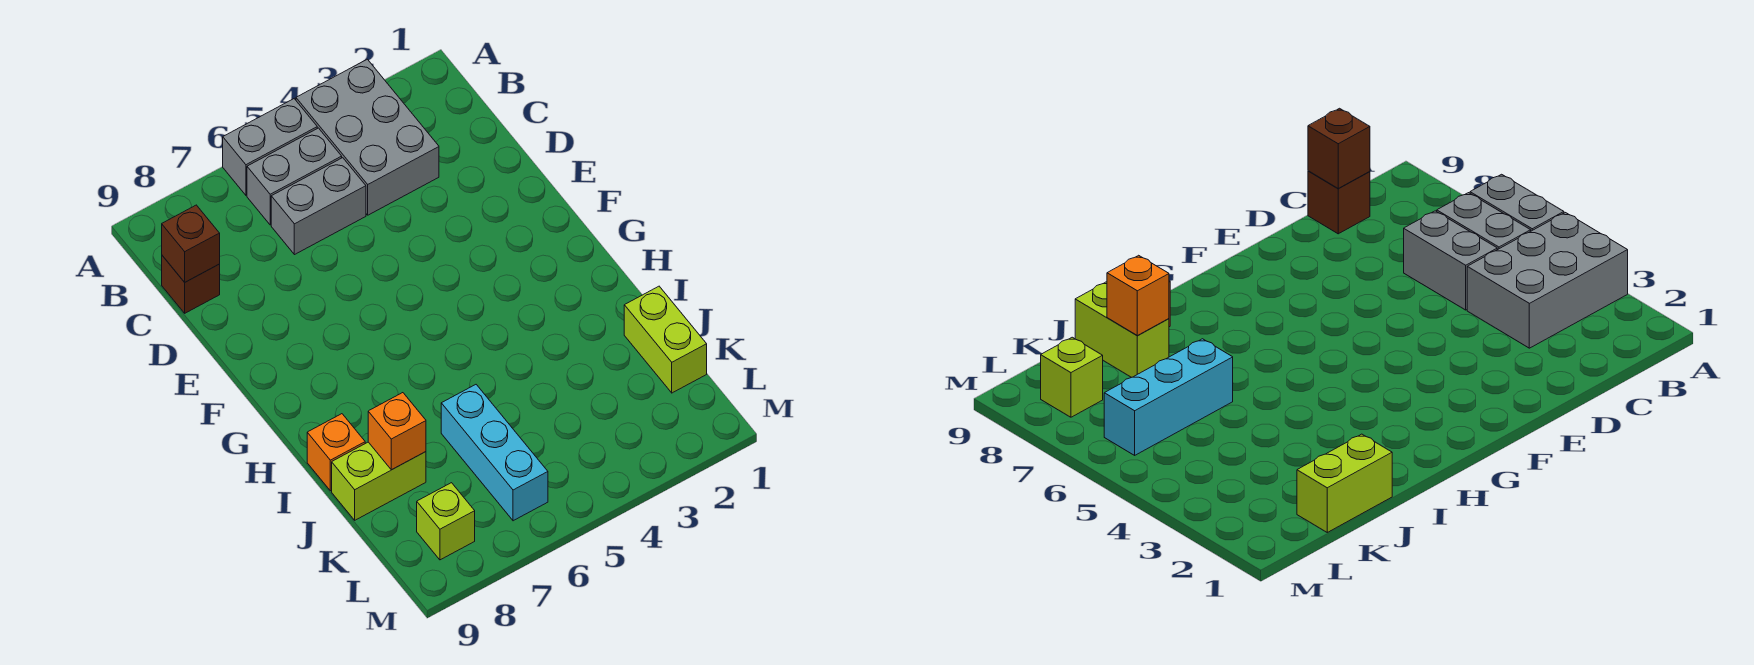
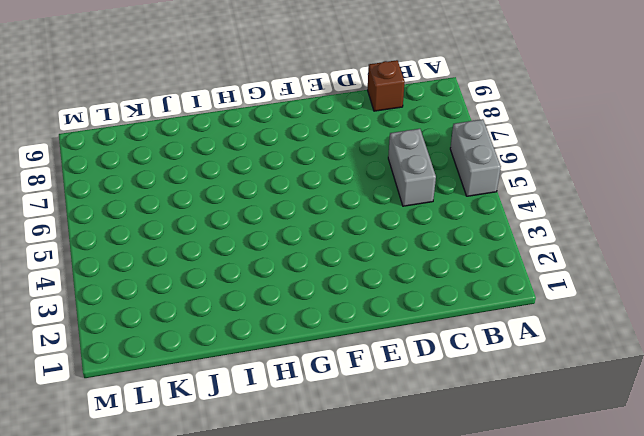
none -> grey brick A3:C4 level 1
none -> grey brick B5:B6 level 1
none -> orange brick I9 level 1

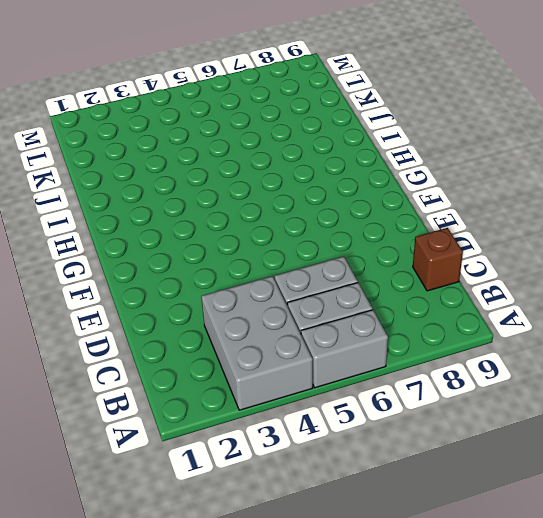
none -> orange brick I9 level 1
none -> lime brick J1:K1 level 1
none -> cyan brick J6:L6 level 1

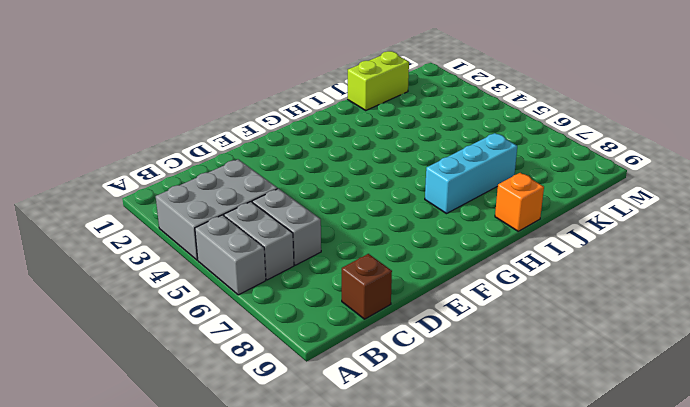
cyan brick H7:J7 level 1 -> cyan brick J6:L6 level 1
none -> lime brick J8:J9 level 1
none -> lime brick L8 level 1
none -> brown brick C9 level 2

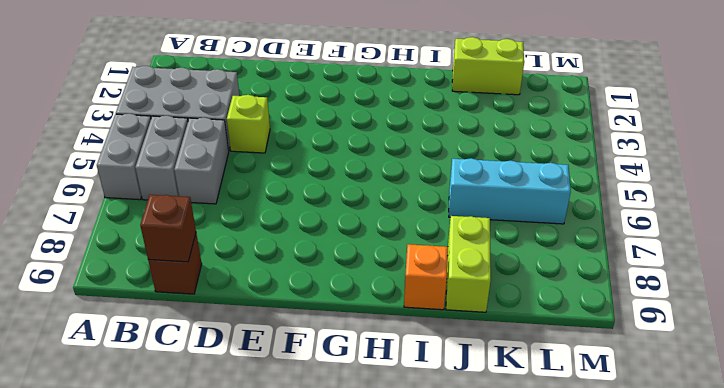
lime brick D4 level 1 -> lime brick L8 level 1
none -> orange brick J8 level 2

